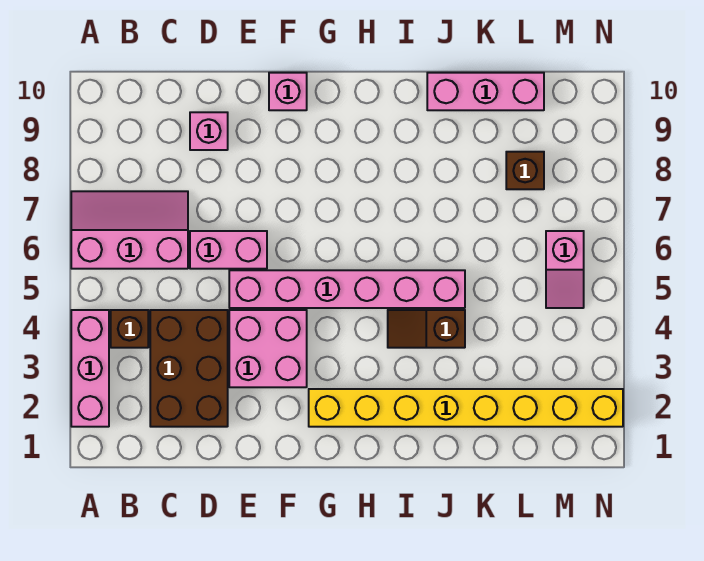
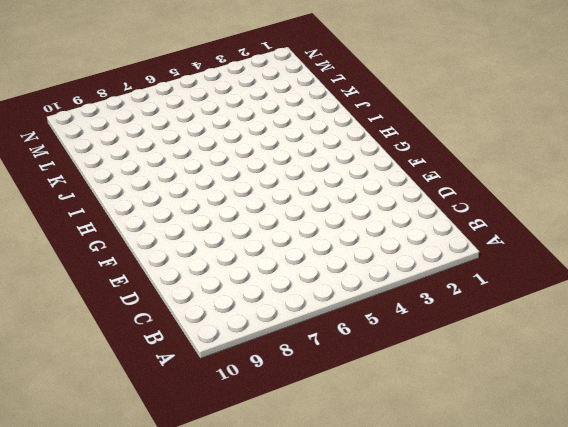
none -> pink brick A2:A4 level 1
none -> pink slope A6:C7 level 1 top 6
none -> brown brick B4 level 1

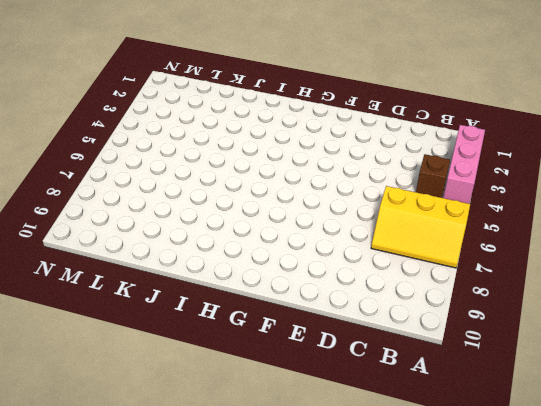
yellow slope A6:C7 level 1 top 6 -> pink slope A6:C7 level 1 top 6
none -> brown brick C2:D4 level 1
none -> pink brick D6:E6 level 1
none -> pink brick D9 level 1

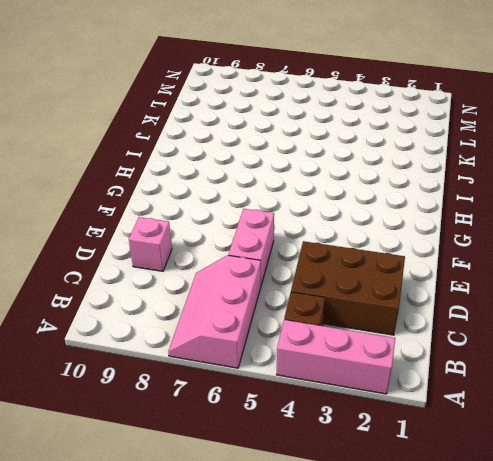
none -> pink brick E3:F4 level 1
none -> pink brick E5:J5 level 1
none -> pink brick F10 level 1

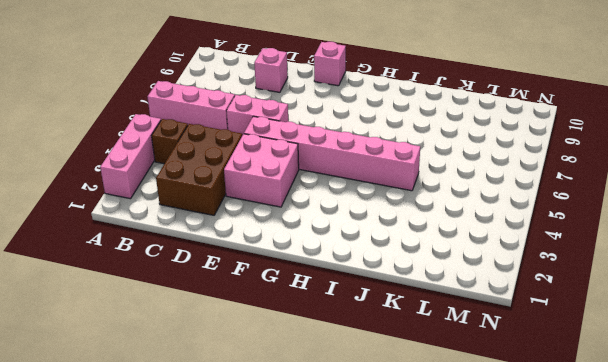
none -> yellow brick G2:N2 level 1
none -> brown slope I4:J4 level 1 top J
none -> pink brick J10:L10 level 1

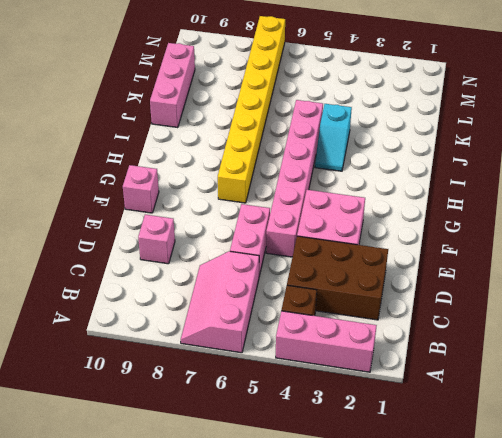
yellow brick G7:N7 level 1 -> yellow brick G2:N2 level 1
cyan slope I4:J4 level 1 top J -> brown slope I4:J4 level 1 top J
none -> brown brick L8 level 1
none -> pink slope M5:M6 level 1 top 6

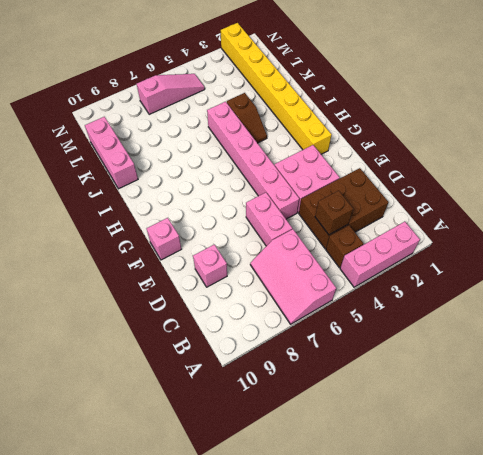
brown brick C4 level 2 -> brown brick L8 level 1
pink slope M5:M7 level 1 top 7 -> pink slope M5:M6 level 1 top 6

